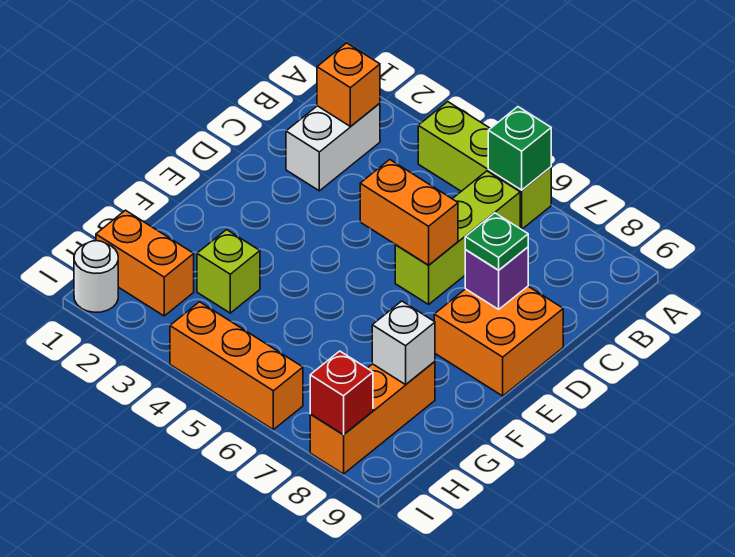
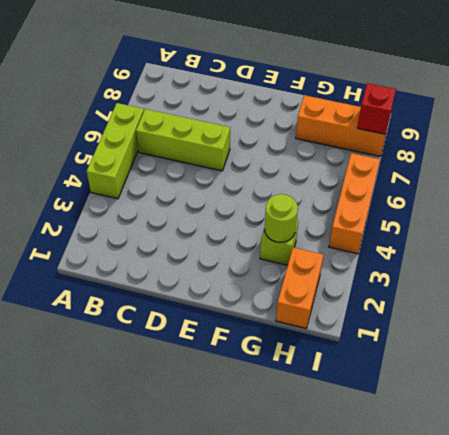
lime round brick G3 level 2 -> none
none -> white brick B2:C2 level 1
none -> orange brick D8:E9 level 1
none -> white round brick I1 level 1

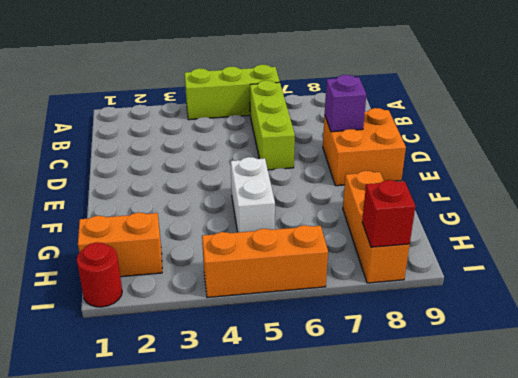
white brick F5:G5 level 1 -> white brick B2:C2 level 1
red round brick I1 level 1 -> white round brick I1 level 1
none -> lime brick G3 level 1
none -> green brick A6 level 2
none -> orange brick B2 level 2

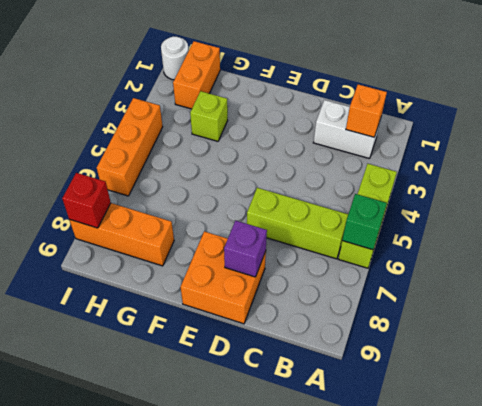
none -> orange brick D5:D6 level 2
none -> white brick G8 level 2
none -> green plate D8 level 3

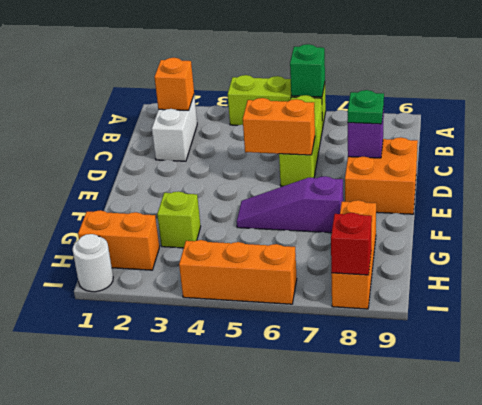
purple slope F5:F7 level 1 top 7 -> none
none -> white brick G8 level 2

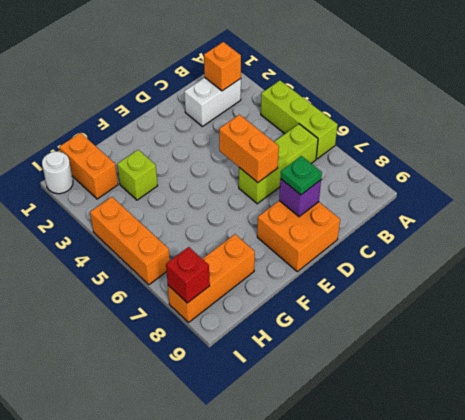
none -> green brick A6 level 2
none -> white brick G8 level 2

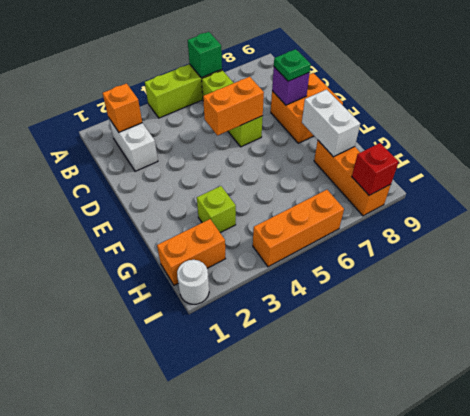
white brick F8:G8 level 2 -> white brick G8 level 2

